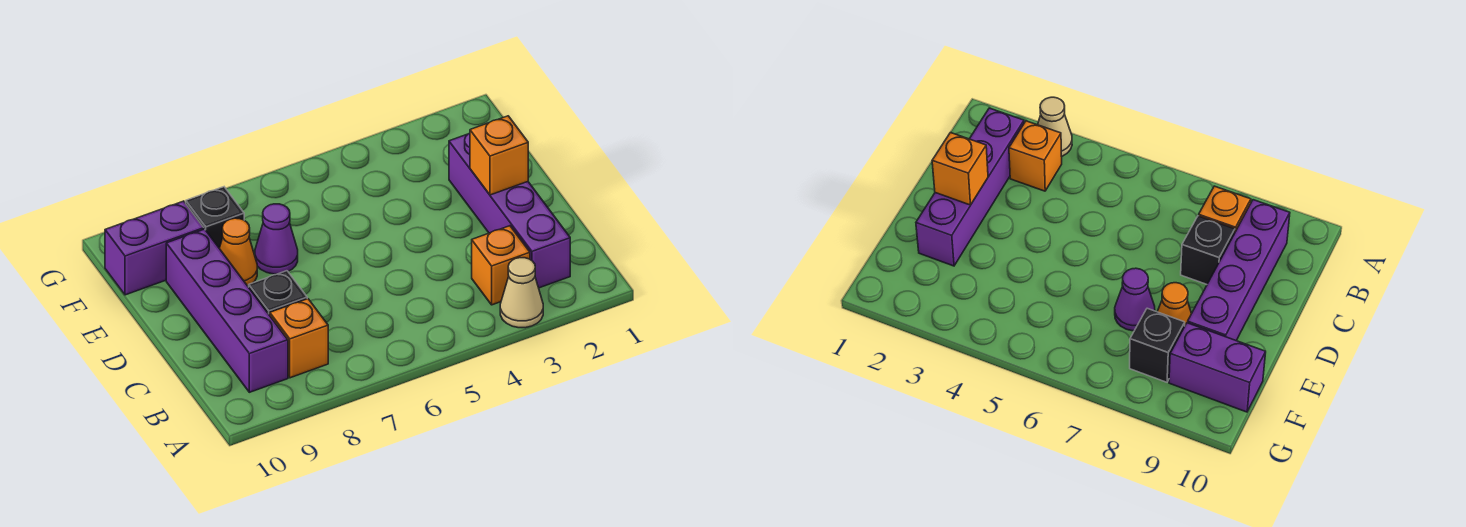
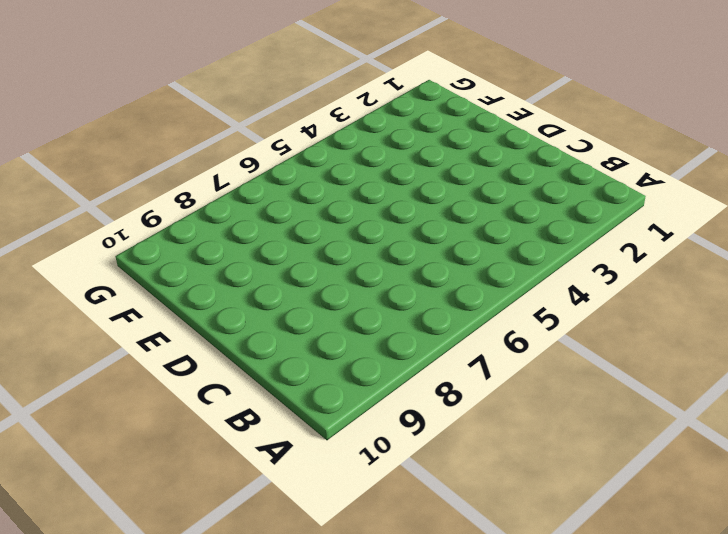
none -> tan cone A3 level 1
none -> purple brick B2:E2 level 1

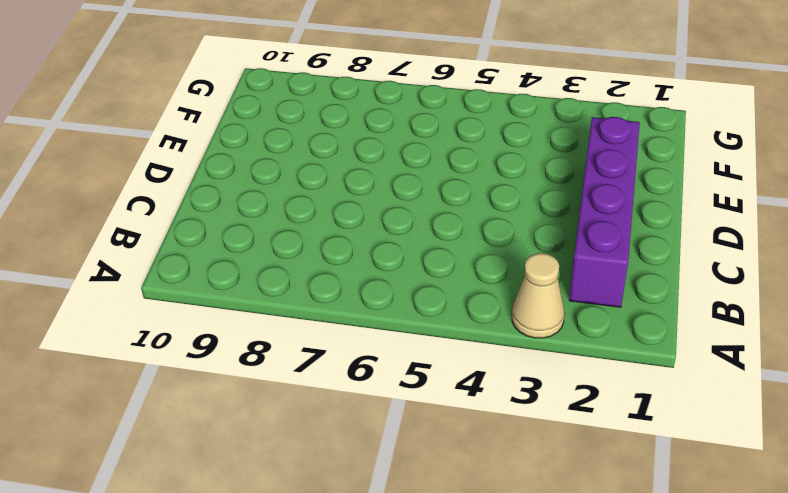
none -> orange brick B3 level 1
none -> orange brick B8 level 1

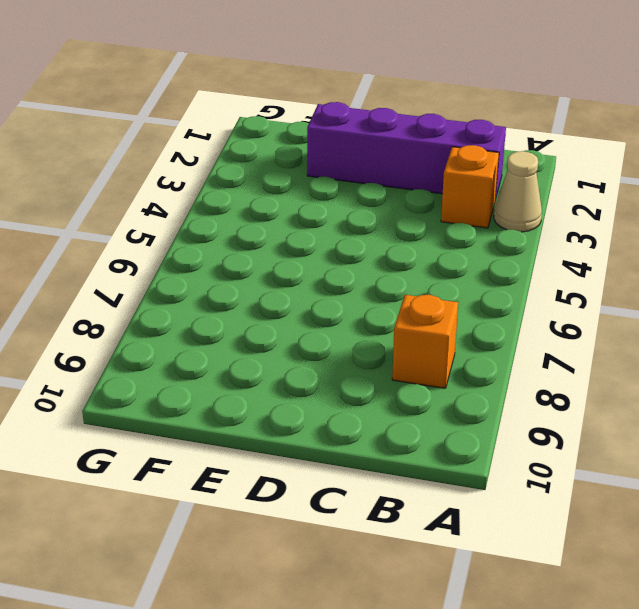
none -> purple brick B9:E9 level 1
none -> black brick C8 level 1

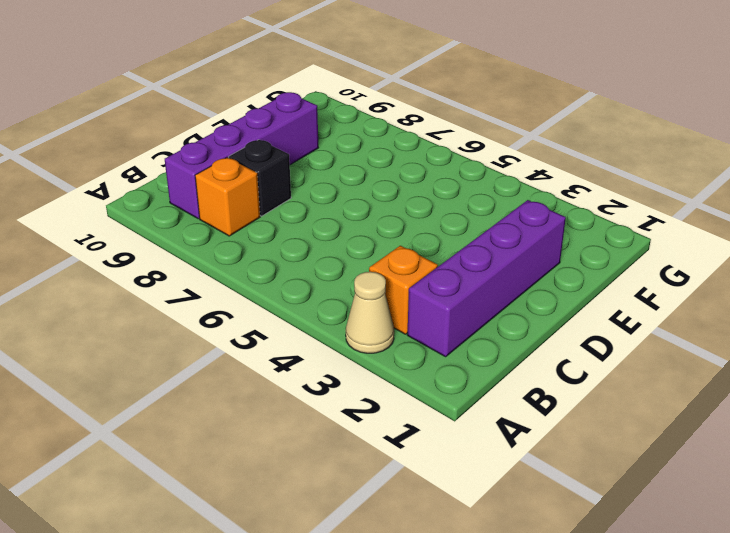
none -> purple cone E7 level 1
none -> orange cone E8 level 1

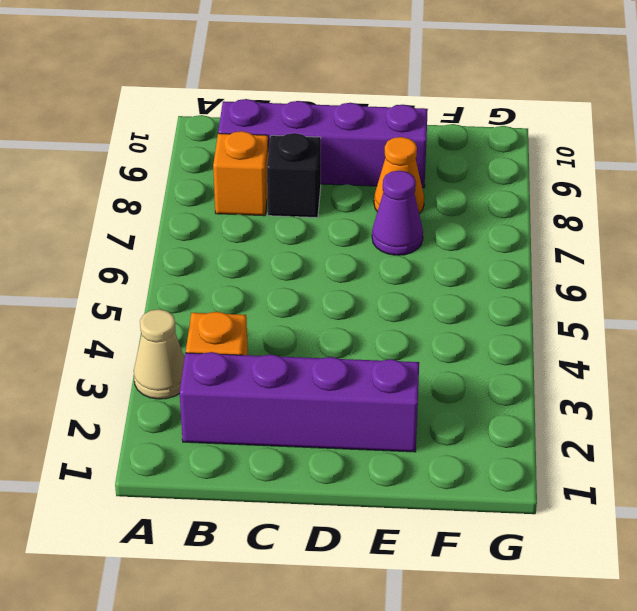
none -> black brick F8 level 1
none -> purple brick F9:F10 level 1

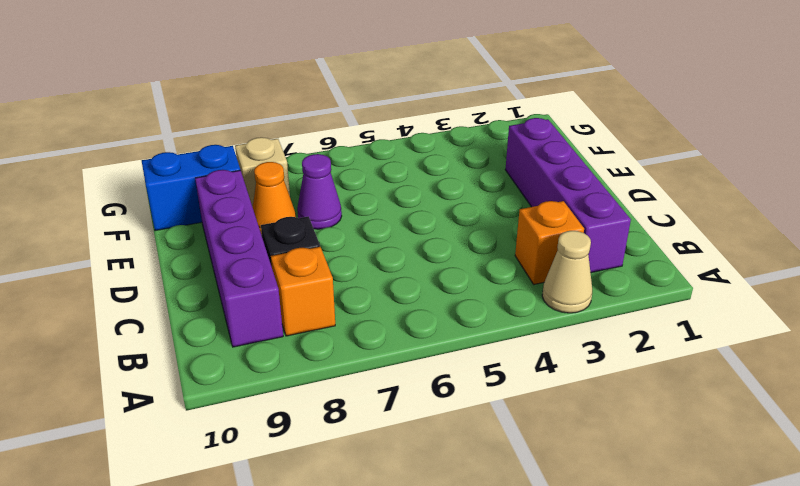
tan brick F8 level 1 -> black brick F8 level 1
blue brick F9:F10 level 1 -> purple brick F9:F10 level 1
none -> orange brick D2 level 2

